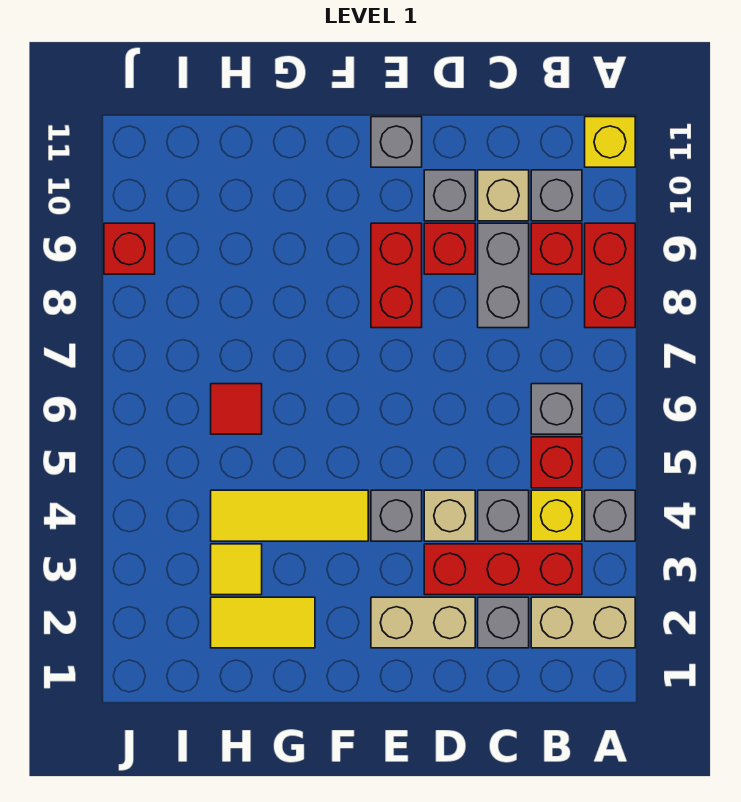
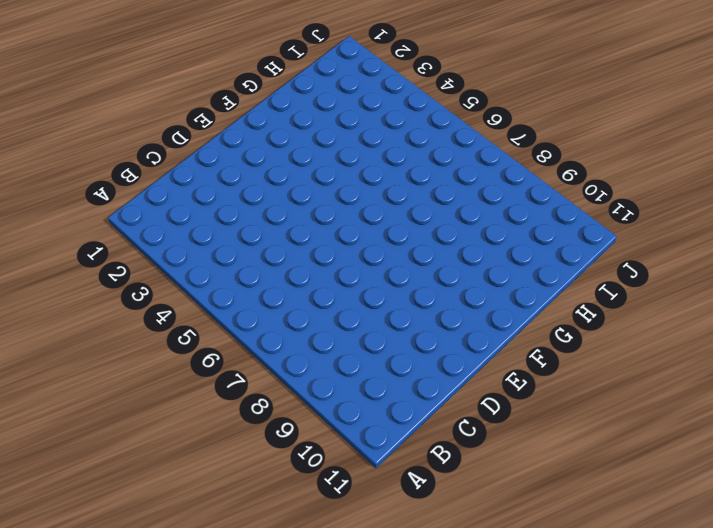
none -> tan brick A2:B2 level 1
none -> grey brick A4 level 1
none -> red brick A8:A9 level 1

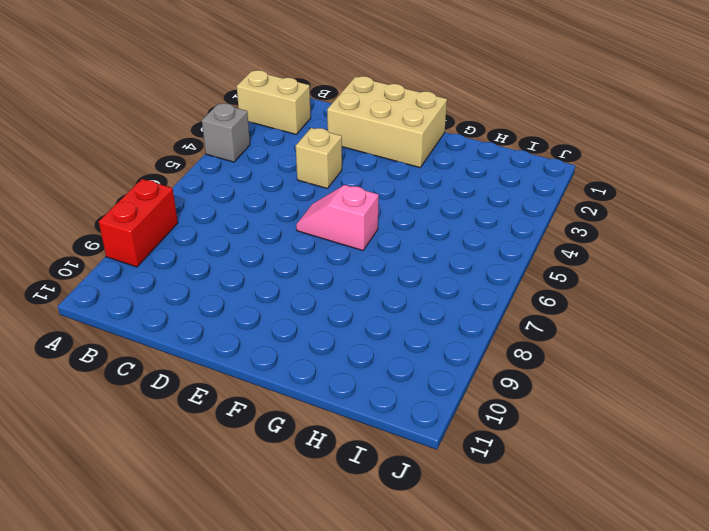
tan brick D1:F2 level 1 -> tan brick D2:E2 level 1
pink slope E6:F6 level 1 top F -> none
none -> yellow brick A11 level 1
none -> red brick B3:D3 level 1
none -> yellow brick B4 level 1

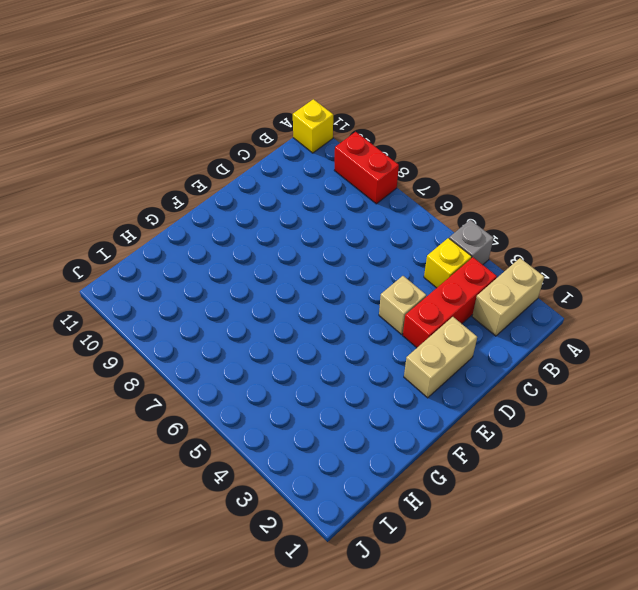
none -> red brick B5 level 1
none -> grey brick B6 level 1
none -> red brick B9 level 1

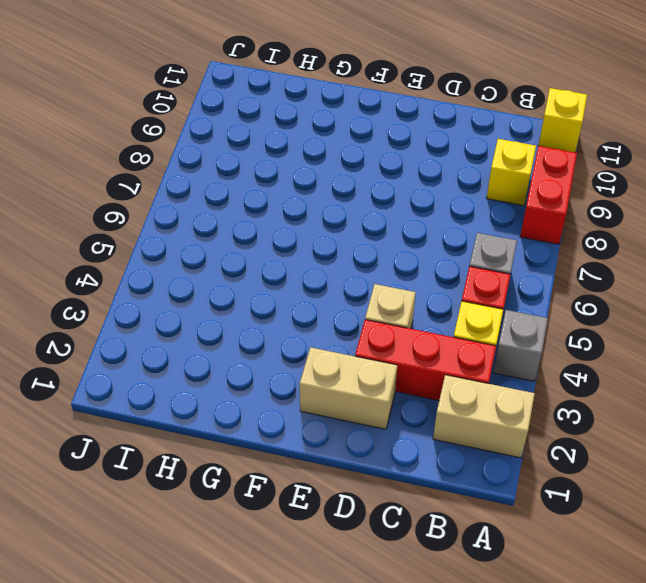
yellow brick B9 level 1 -> red brick B9 level 1
none -> grey brick B10 level 1
none -> grey brick C2 level 1
none -> grey brick C4 level 1

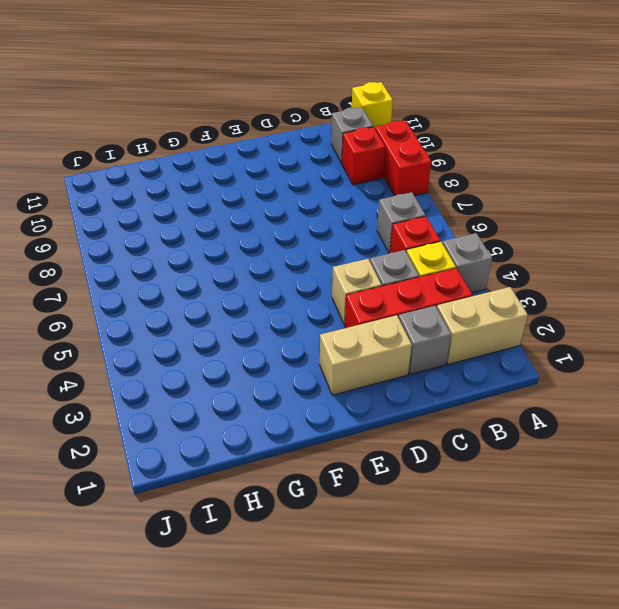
none -> grey brick C8:C9 level 1
none -> tan brick C10 level 1
none -> red brick D9 level 1

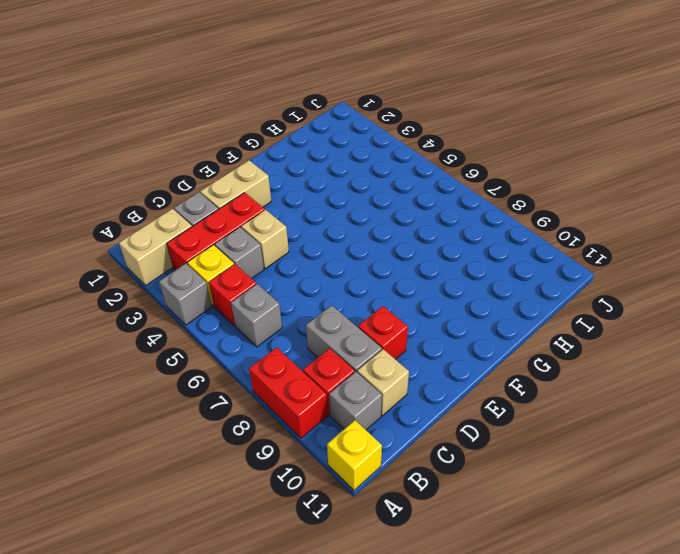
none -> grey brick D10 level 1
none -> grey brick E4 level 1
none -> red brick E8:E9 level 1

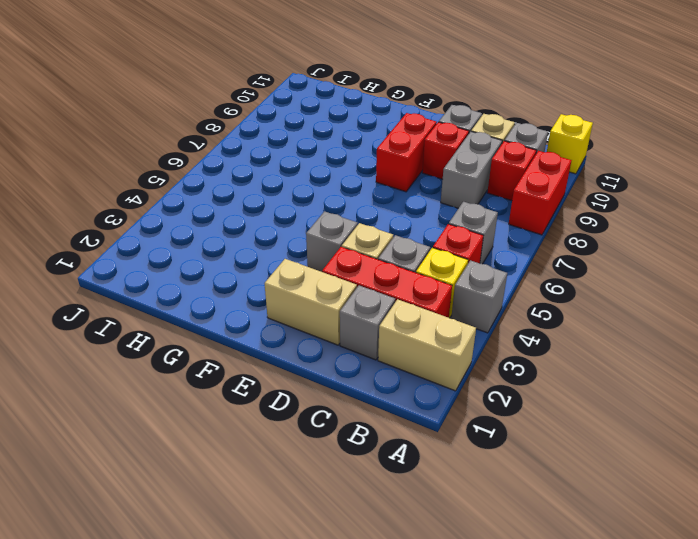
none -> grey brick E11 level 1
none -> yellow tile F4:H4 level 1
none -> yellow tile G2:H2 level 1

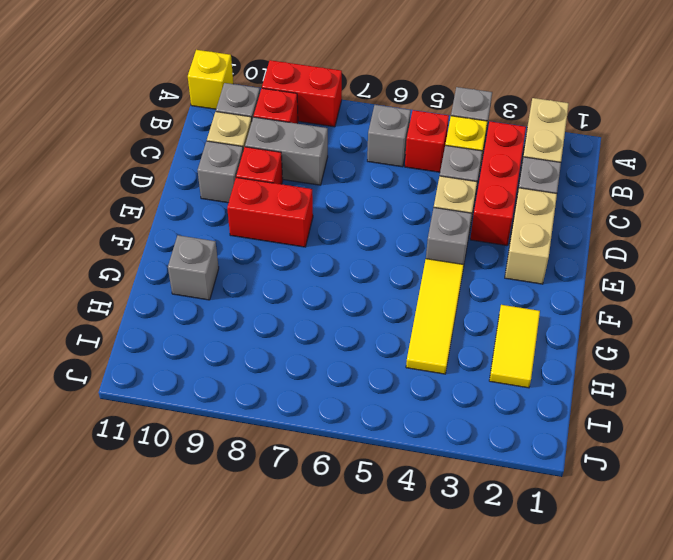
grey brick G10 level 1 -> grey brick E11 level 1
none -> yellow tile H3 level 1
none -> red tile H6 level 1
none -> red brick J9 level 1

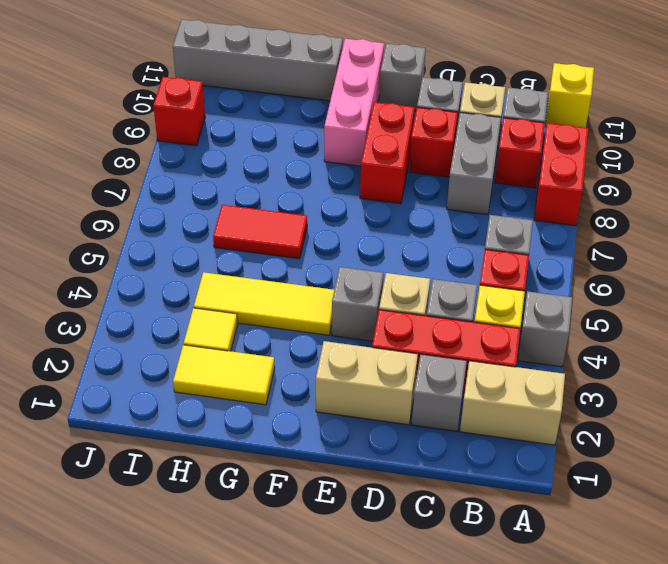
pink brick F9:F11 level 1 -> none
red tile G6:H6 level 1 -> red tile H6 level 1
grey brick G11:J11 level 1 -> none

